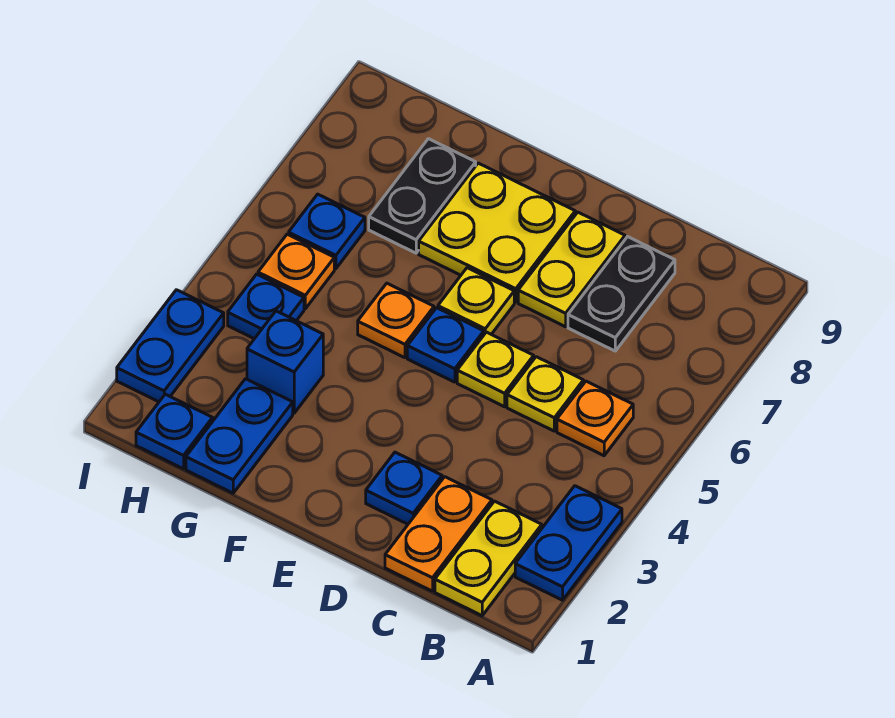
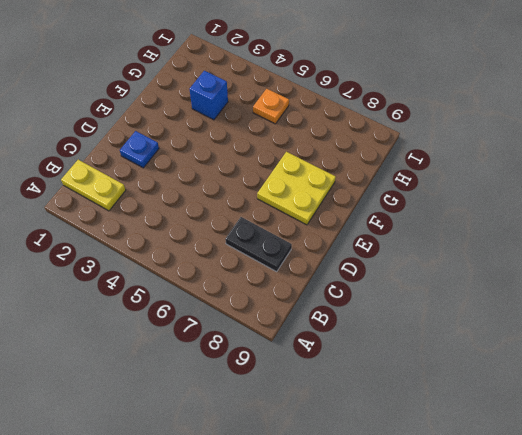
none -> blue plate A2:A3 level 1
none -> orange plate B5 level 1
none -> orange plate C1:C2 level 1

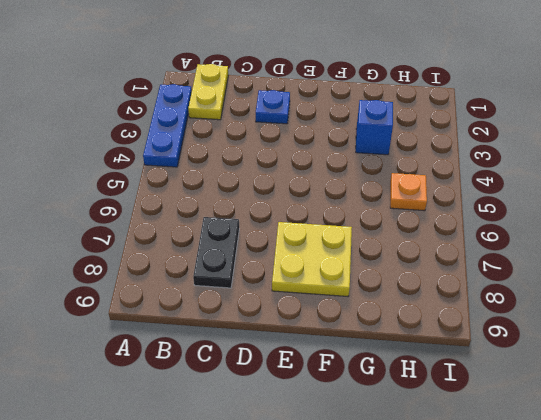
blue plate A2:A4 level 1 -> blue plate A2:A3 level 1
none -> orange plate B5 level 1
none -> orange plate C1:C2 level 1
none -> yellow plate C5 level 1

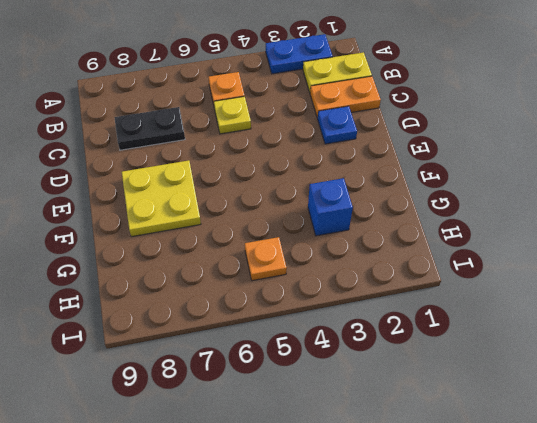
none -> yellow plate D5 level 1
none -> yellow plate D7:D8 level 1
none -> blue plate E5 level 1

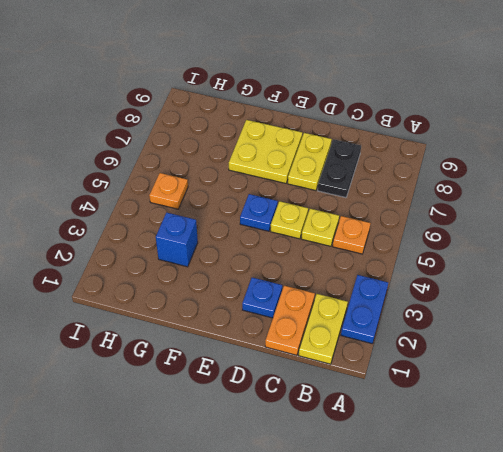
none -> yellow plate E6 level 1
none -> orange plate F5 level 1
none -> blue plate G1:G2 level 1

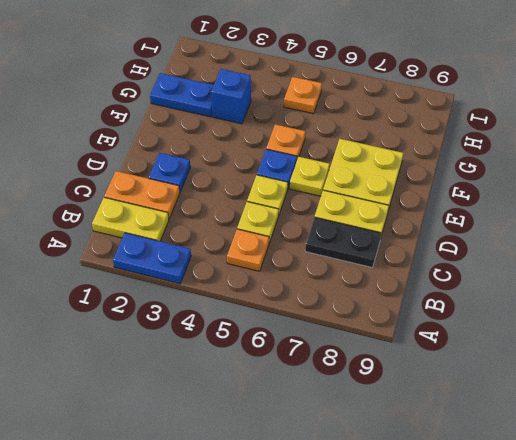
none -> black plate G7:G8 level 1
none -> blue plate H1 level 1
none -> blue plate H4 level 1

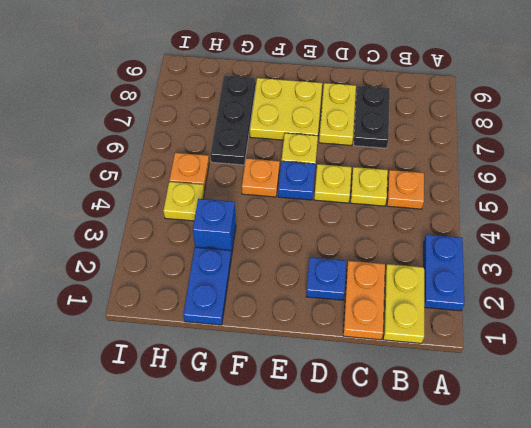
black plate G6:G8 level 1 -> black plate G7:G8 level 1
yellow plate H4 level 1 -> blue plate H4 level 1
none -> blue plate H1 level 1
none -> blue plate H6 level 1
none -> blue plate I2:I3 level 1

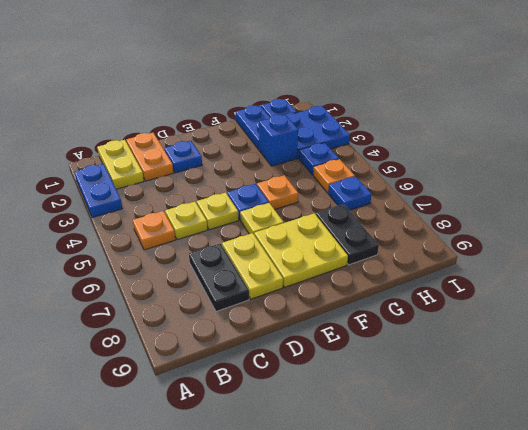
blue plate H2:I3 level 1 -> blue plate I2:I3 level 1

